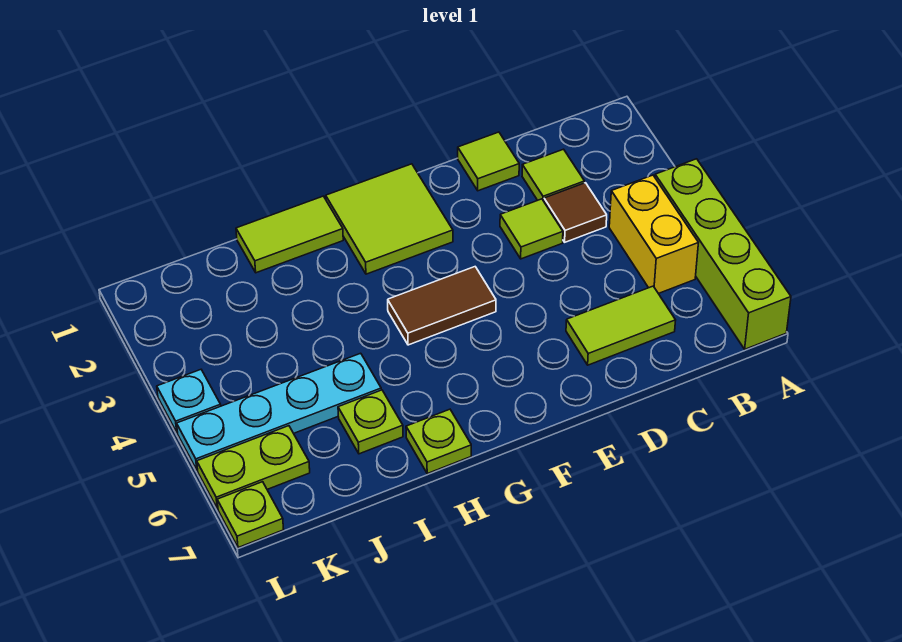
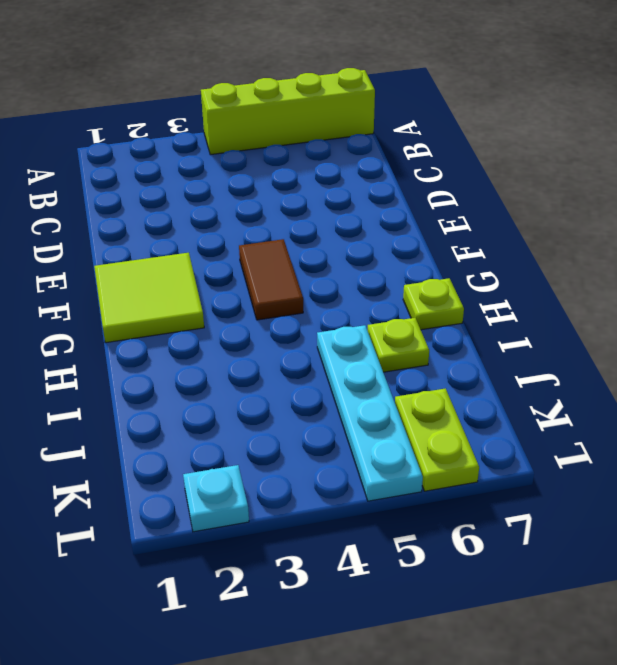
cyan plate L2 level 1 -> cyan plate L4 level 1
none -> yellow brick B4:B5 level 1
none -> lime tile C2 level 1
none -> brown tile C3 level 1

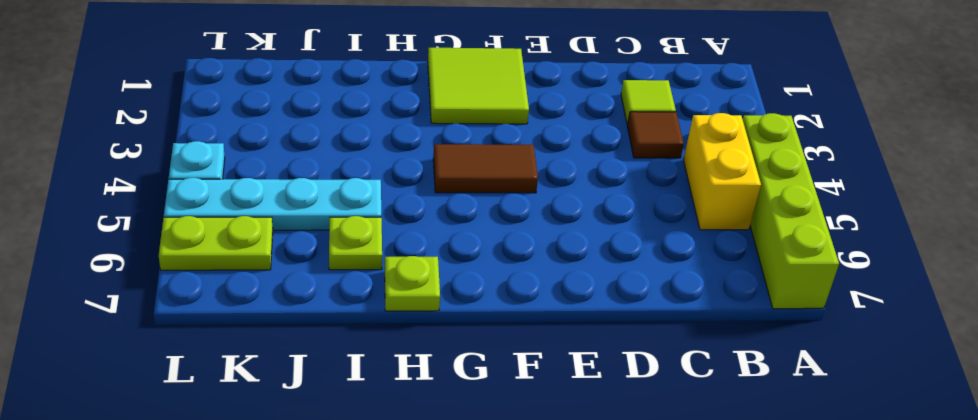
none -> lime tile C6:D6 level 1
none -> lime tile D1 level 1
none -> lime tile D3 level 1

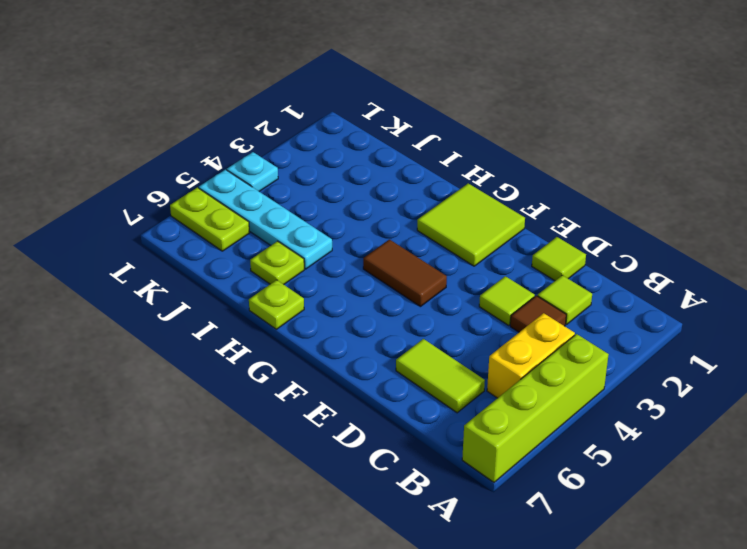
none -> lime tile H1:I1 level 1
none -> lime plate L7 level 1

